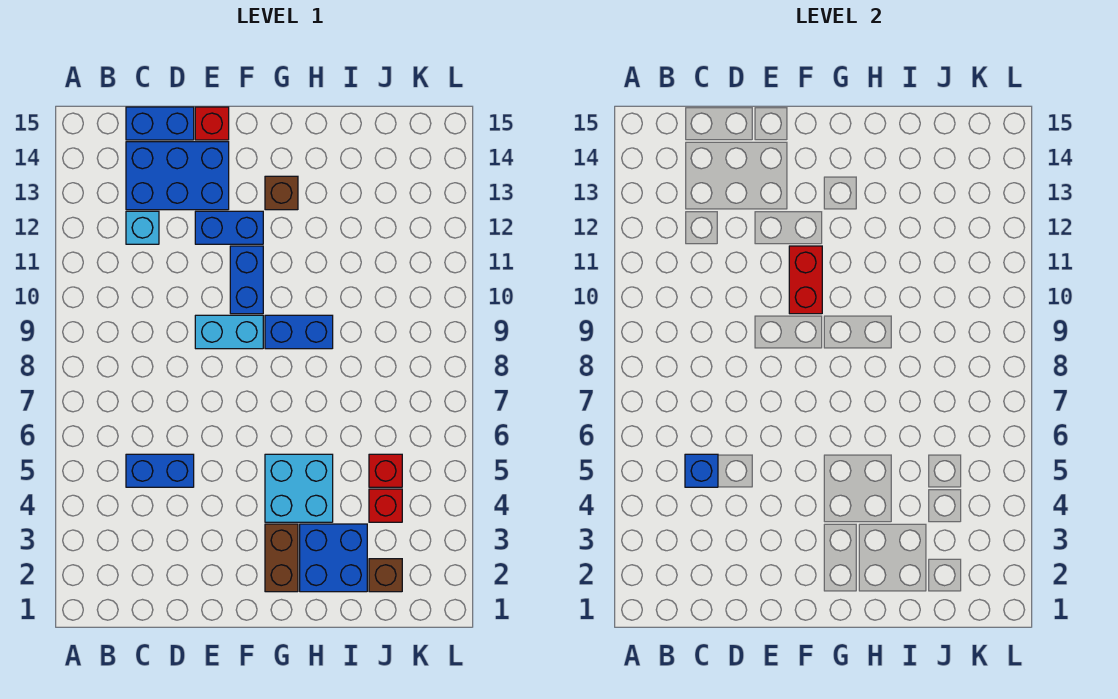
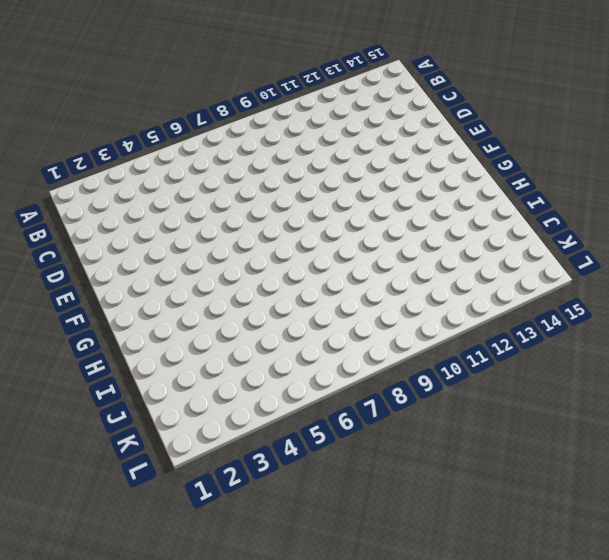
none -> blue brick C5:D5 level 1
none -> cyan brick C12 level 1
none -> blue brick C13:E14 level 1

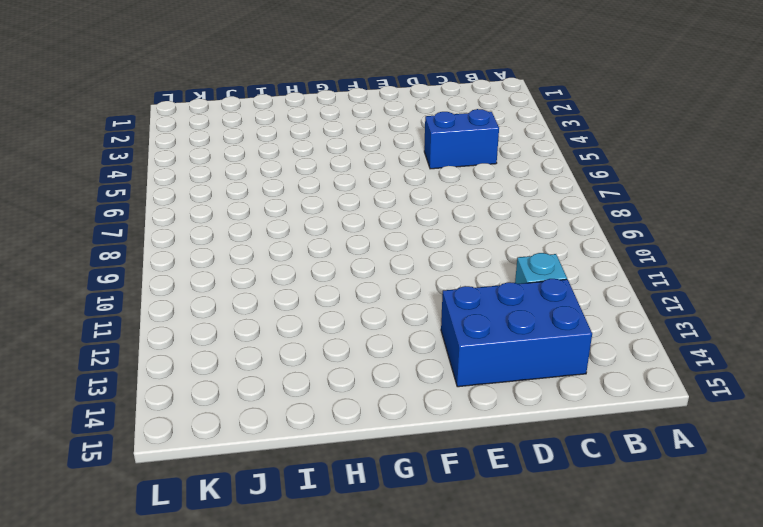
none -> blue brick C15:D15 level 1
none -> cyan brick E9:F9 level 1
none -> blue brick E12:F12 level 1

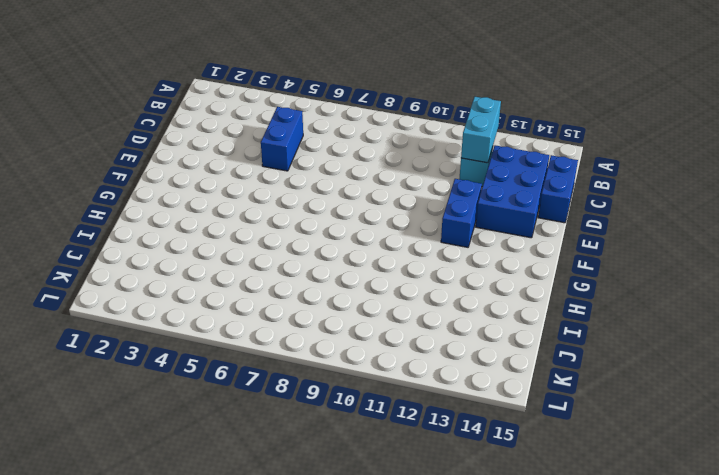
cyan brick B12:C12 level 2 -> cyan brick E9:F9 level 1
none -> red brick E15 level 1
none -> blue brick F10:F11 level 1
none -> brown brick G2:G3 level 1

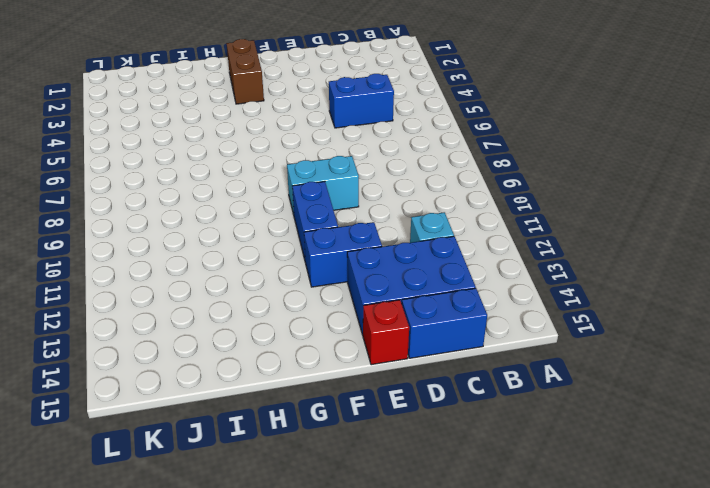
none -> cyan brick G4:H5 level 1
none -> blue brick G9:H9 level 1
none -> brown brick G13 level 1

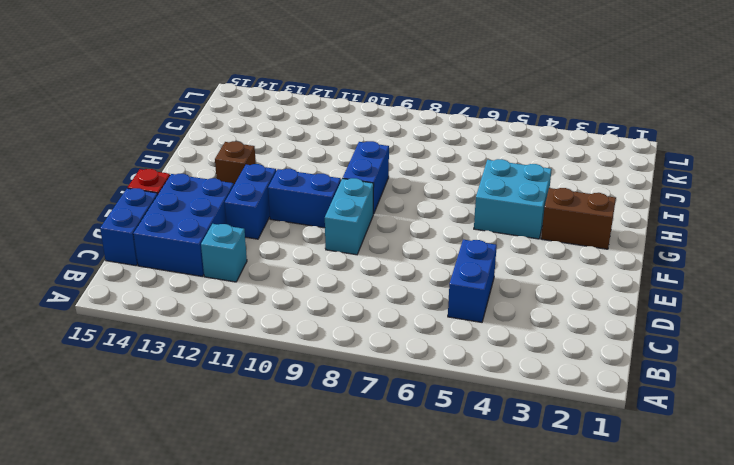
none -> blue brick H2:I3 level 1
none -> brown brick J2 level 1
none -> red brick J4 level 1

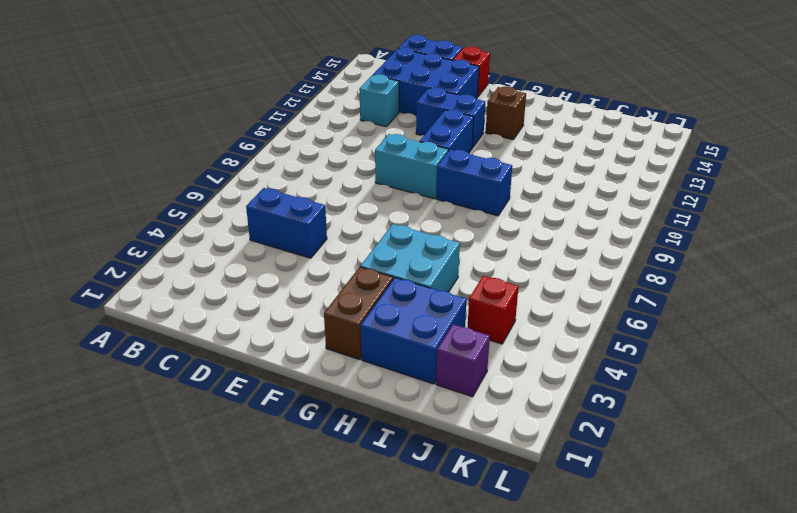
purple brick J2 level 1 -> brown brick J2 level 1
none -> red brick J5 level 1
none -> blue brick C5 level 2
none -> red brick F10:F11 level 2

